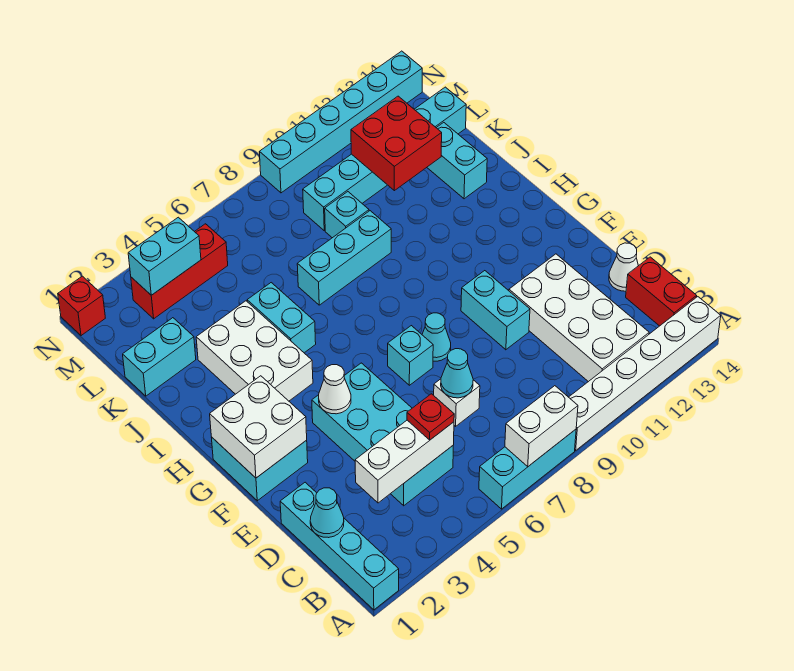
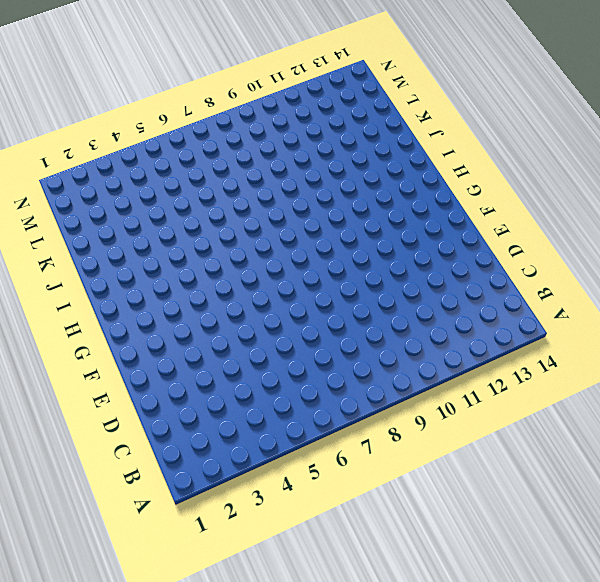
none -> cyan brick A1:D1 level 1
none -> cyan brick A6:A8 level 1
none -> white brick A9:A14 level 1
none -> white brick B11:E12 level 1

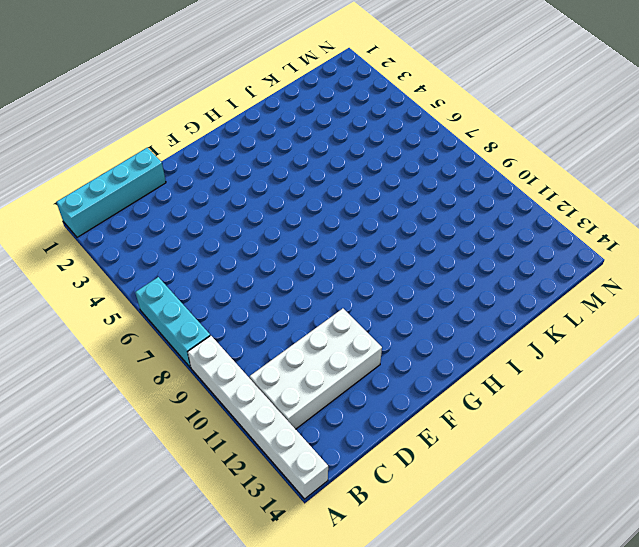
none -> red brick B14:C14 level 1
none -> cyan brick C4:F5 level 1
none -> white brick D7 level 1
none -> white cone D14 level 1

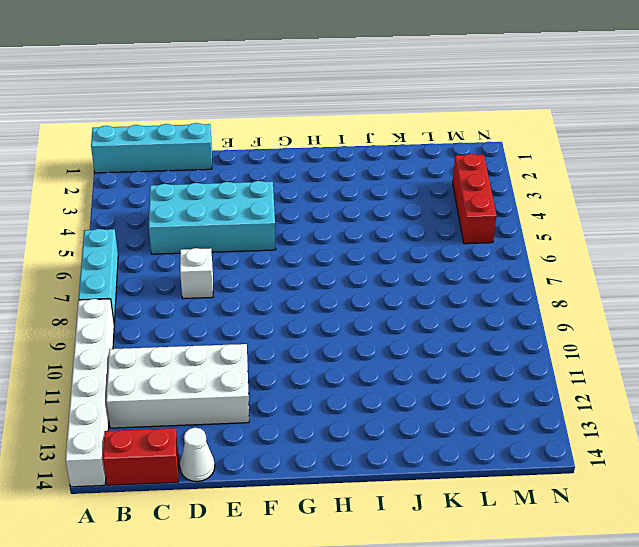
none -> cyan brick E10:F10 level 1
none -> cyan brick F1:G2 level 1
none -> cyan brick F7 level 1
none -> cyan cone F8 level 1

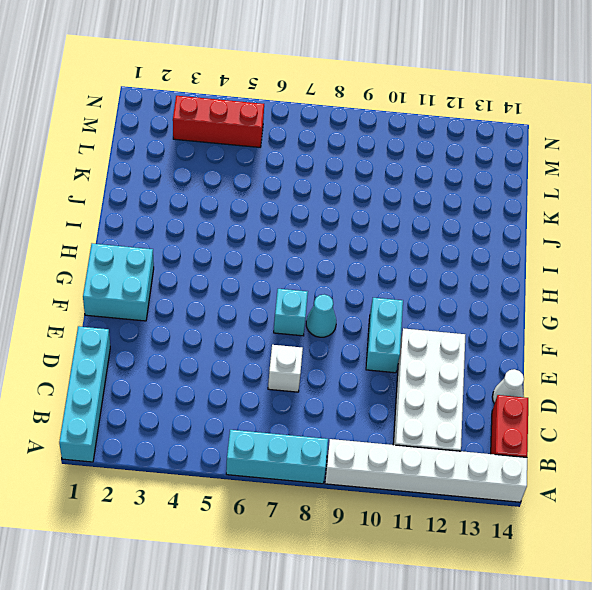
none -> cyan brick C4:F5 level 1
none -> white brick H3:J4 level 1
none -> cyan brick I5:J5 level 1
none -> cyan brick J7:J9 level 1

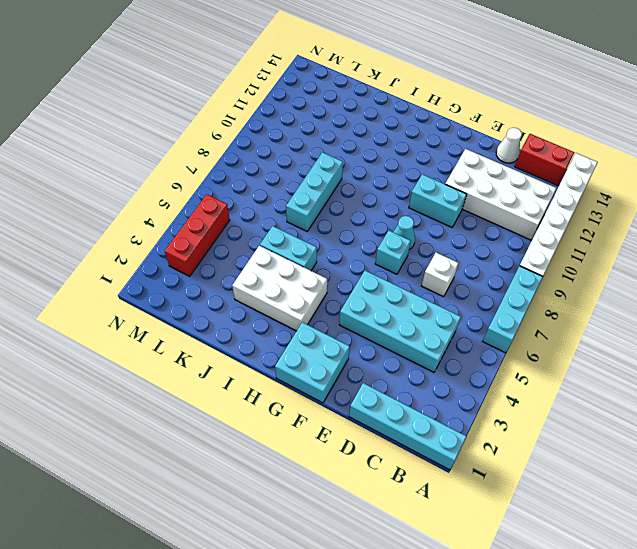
none -> cyan brick J13:K13 level 1
none -> cyan brick K1:K2 level 1
none -> cyan brick K9 level 1
none -> cyan brick L9:L14 level 1

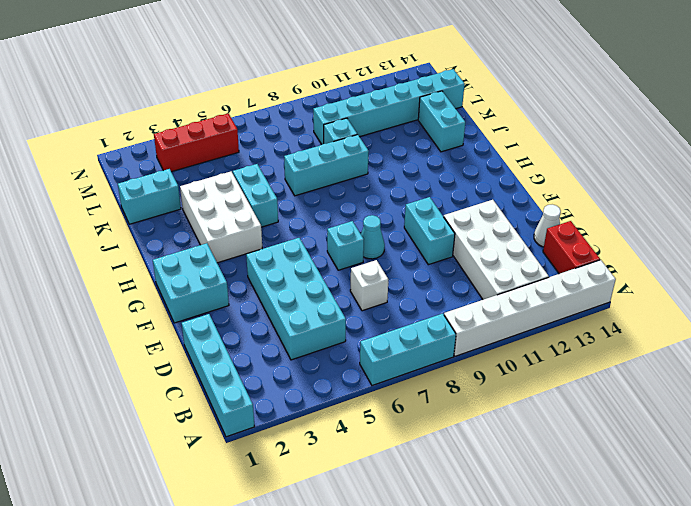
none -> red brick N1 level 1
none -> cyan brick N9:N14 level 1
none -> white brick A7:A8 level 2
none -> cyan cone C1 level 2

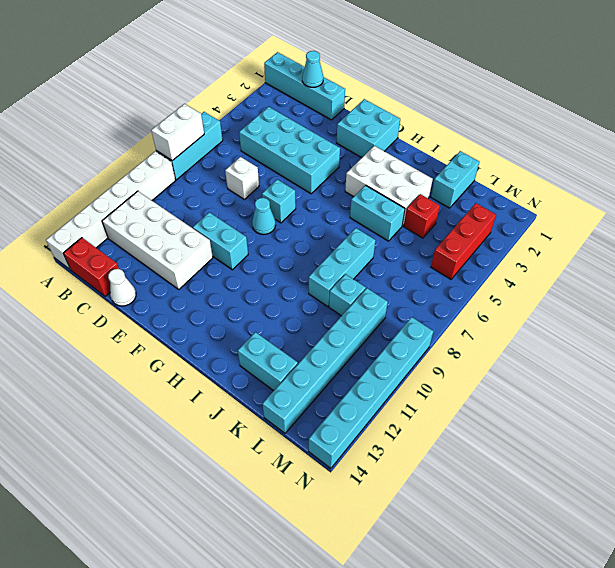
red brick K4 level 1 -> red brick N1 level 1
none -> white brick C3:C5 level 2
none -> cyan cone D7 level 2
none -> white brick F1:G2 level 2
none -> white cone F4 level 2

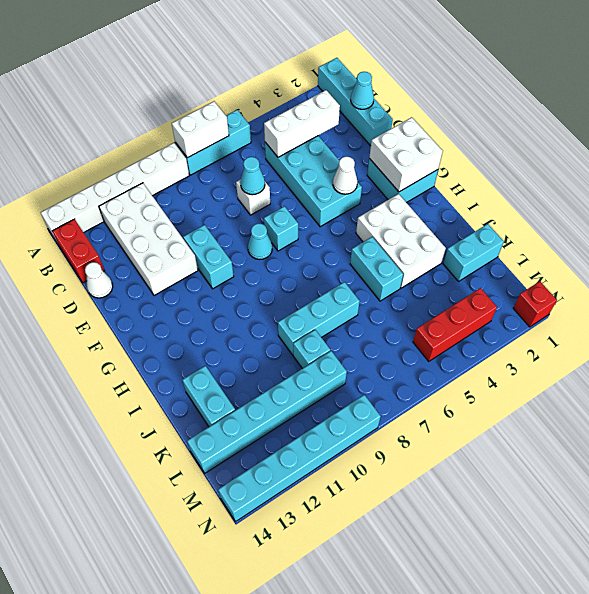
none -> red brick K11:L12 level 2
none -> cyan brick M3:M4 level 2
none -> red plate C5 level 3

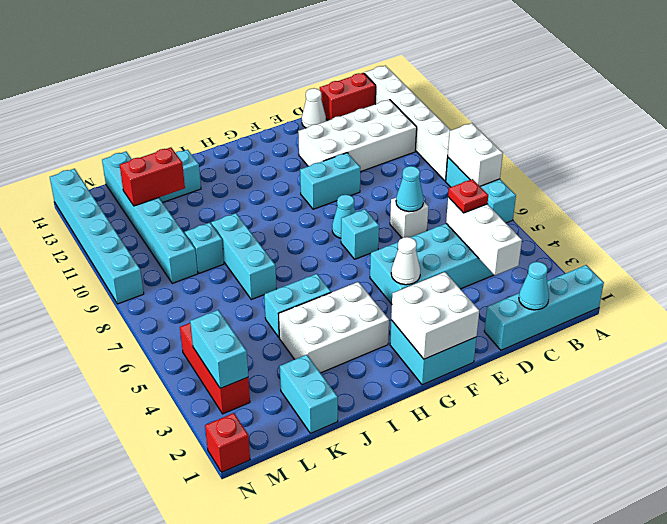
red brick K12:L12 level 2 -> red brick K11:L12 level 2

